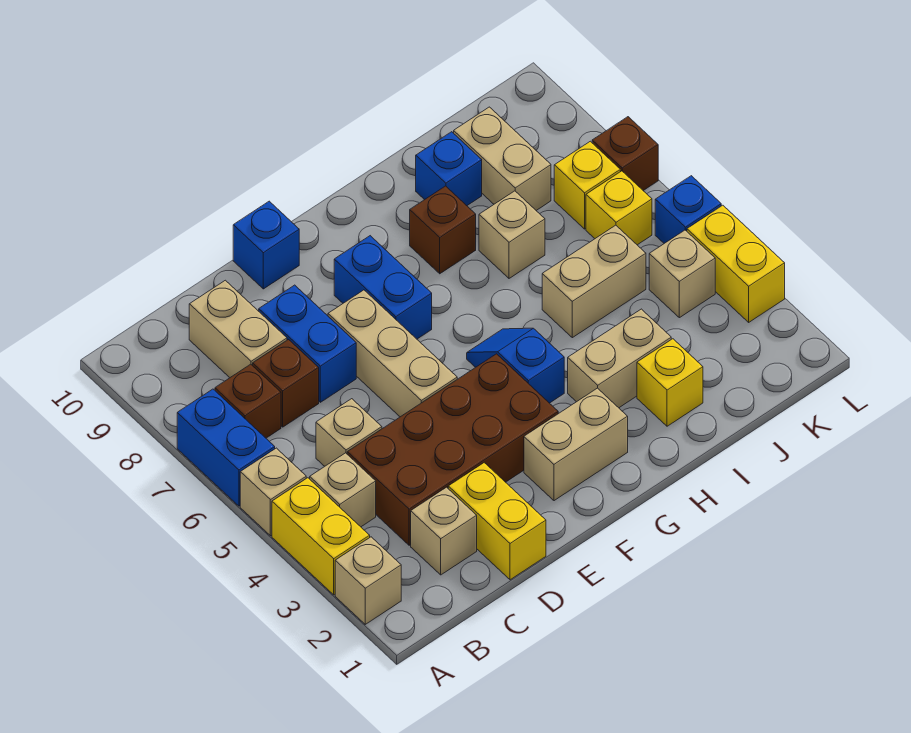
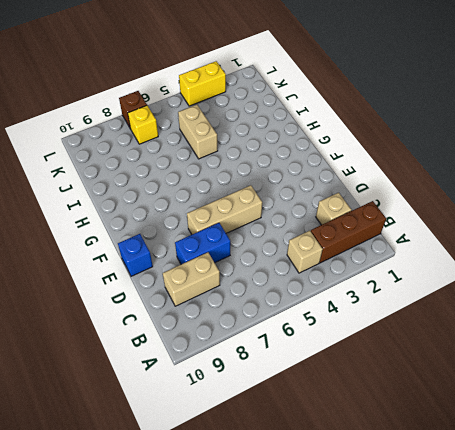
brown brick B1:B3 level 1 -> none
none -> tan brick A2 level 1
none -> yellow brick A3:A4 level 1
none -> tan brick A5 level 1
none -> blue brick A6:A7 level 1

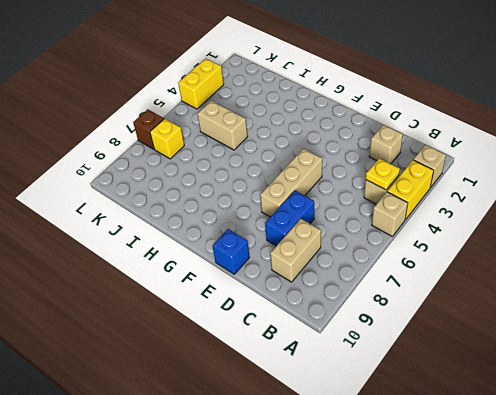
yellow plate B4 level 2 -> none
none -> blue brick A6:A7 level 1
none -> brown brick B7 level 1
none -> brown brick C3:F4 level 1
none -> tan brick C5 level 1

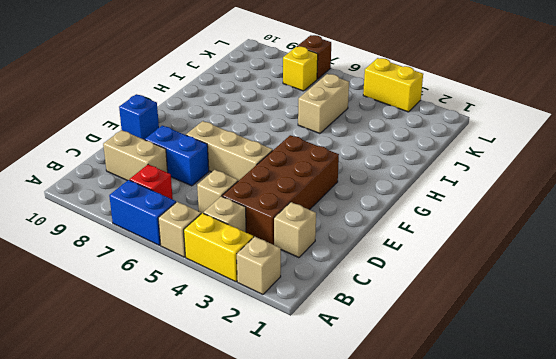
red brick B7 level 1 -> brown brick B7 level 1
none -> brown brick C7 level 1
none -> yellow brick D1:D2 level 1
none -> tan brick F2:G2 level 1
none -> blue brick F7:F8 level 1

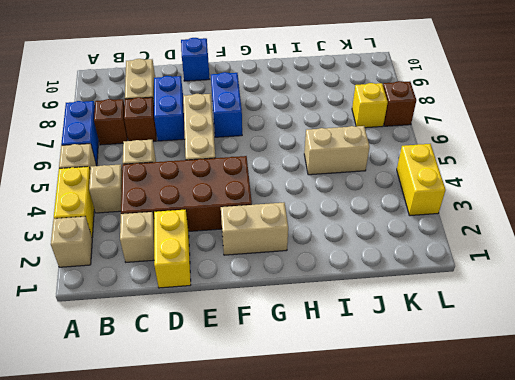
none -> blue slope G4:G5 level 1 top 4
none -> tan brick H3:I3 level 1
none -> brown brick H8 level 1
none -> yellow brick I2 level 1

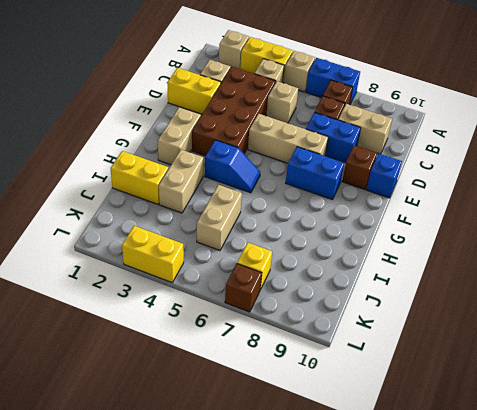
brown brick E9 level 1 -> brown brick H8 level 1
yellow brick I1:I2 level 1 -> yellow brick I2 level 1
none -> tan brick I7 level 1
none -> blue brick I9 level 1
none -> tan brick J8:J9 level 1
none -> tan brick K4 level 1

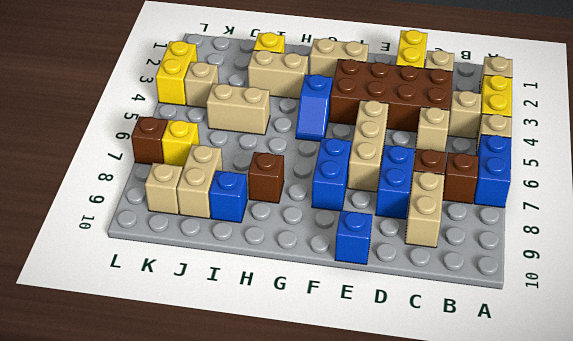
tan brick K9 level 1 -> tan brick I7 level 1
none -> yellow brick K6 level 1
none -> blue brick L5 level 1

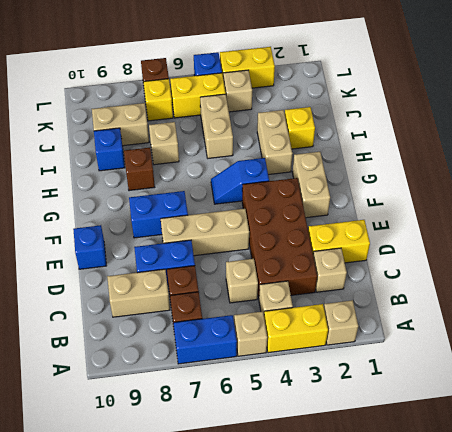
yellow brick K5:K6 level 1 -> yellow brick K6 level 1

